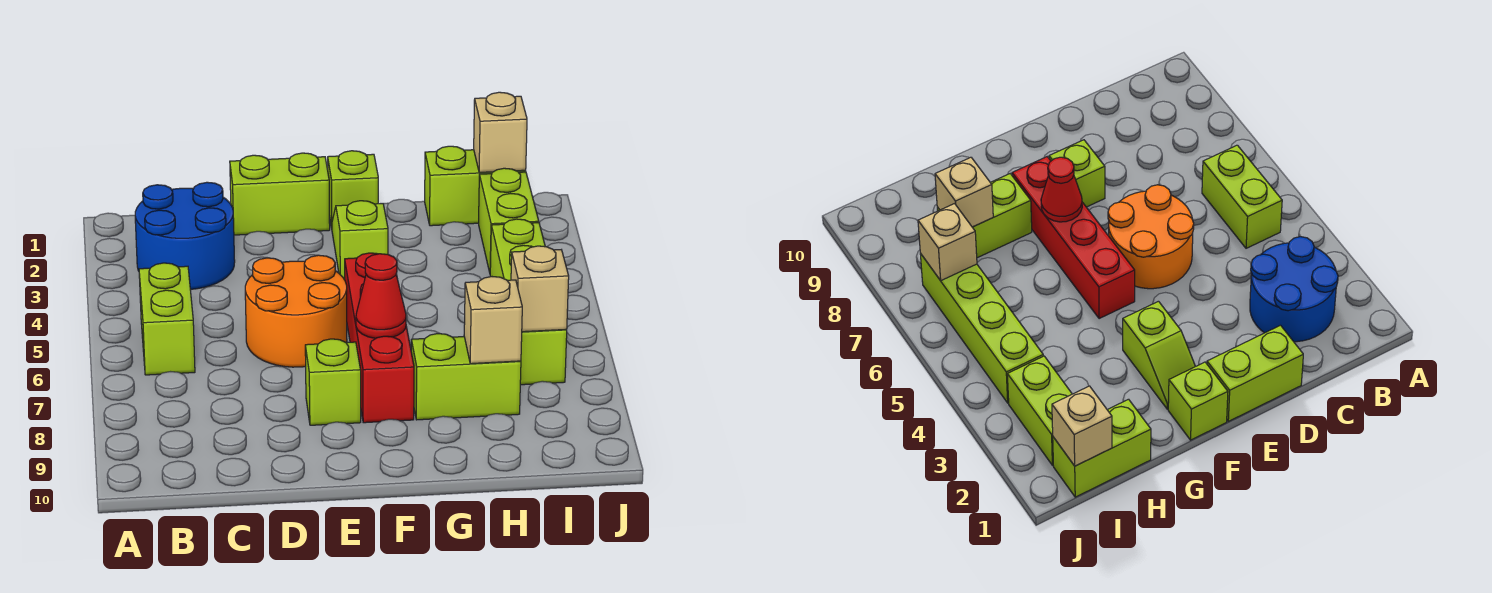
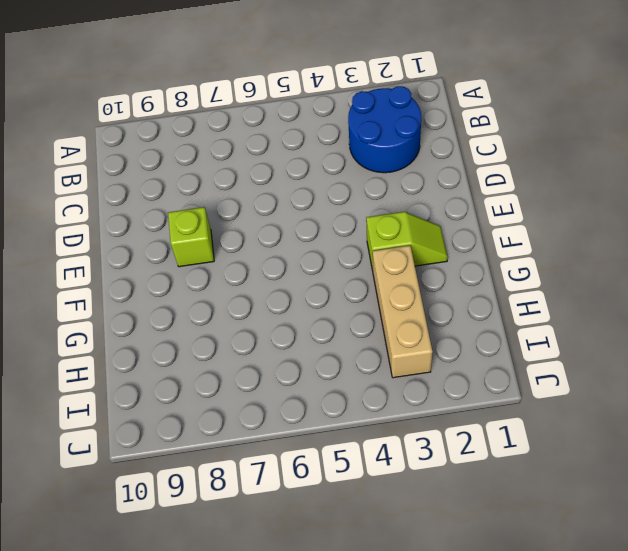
tan brick G3:I3 level 1 -> lime brick I2:I3 level 1
none -> lime brick B5:B6 level 1
none -> lime brick D1:E1 level 1
none -> orange round brick D5:E6 level 1

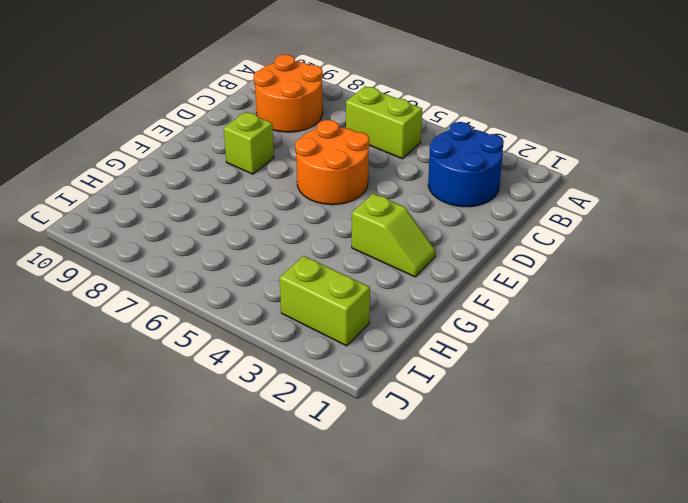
orange round brick B8:C9 level 1 -> none
none -> lime brick D1:E1 level 1
none -> lime brick F1 level 1
none -> red brick F5:F8 level 1

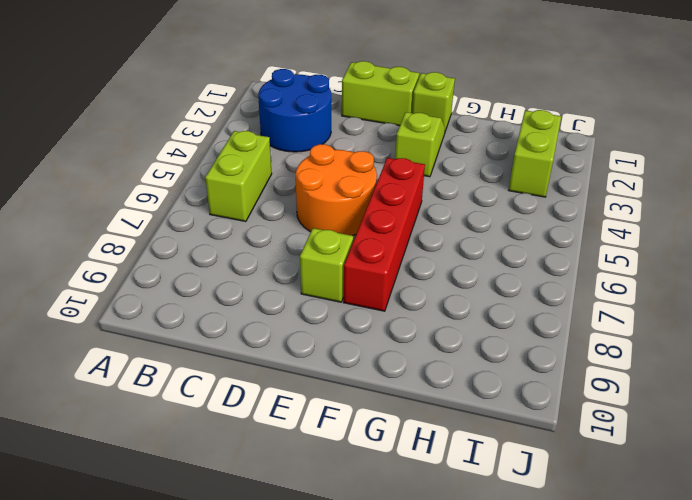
none -> lime brick G8:H8 level 1
none -> lime brick H1:I1 level 1
none -> lime brick I4:I7 level 1

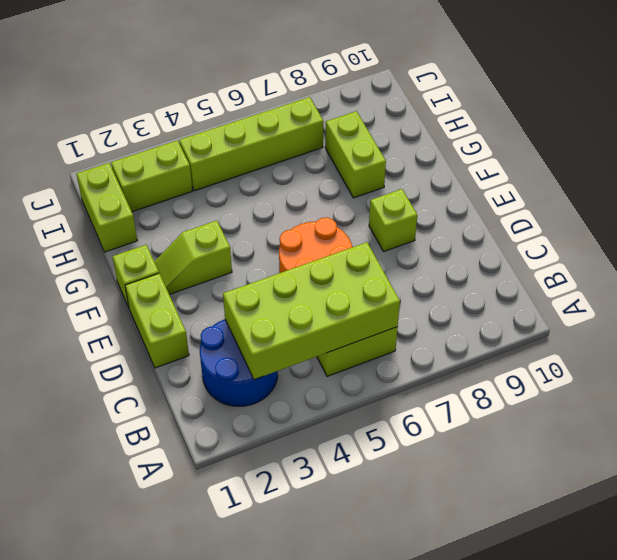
lime brick B3:C6 level 2 -> none
none -> red brick F5:F8 level 1
none -> red cone F7 level 2
none -> tan brick H8 level 2

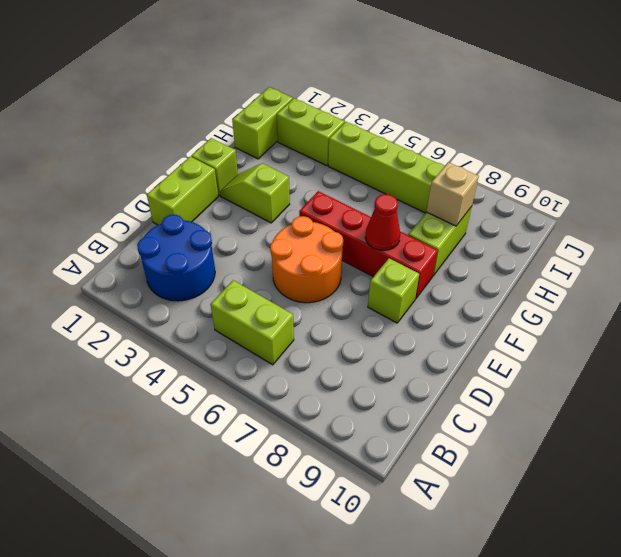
none -> tan brick I1 level 2
none -> tan brick I7 level 2

